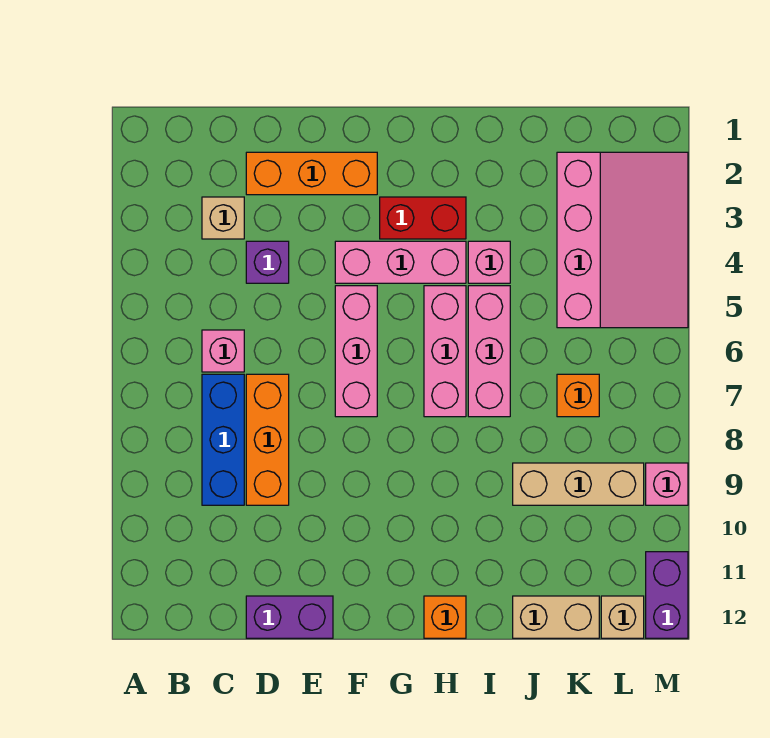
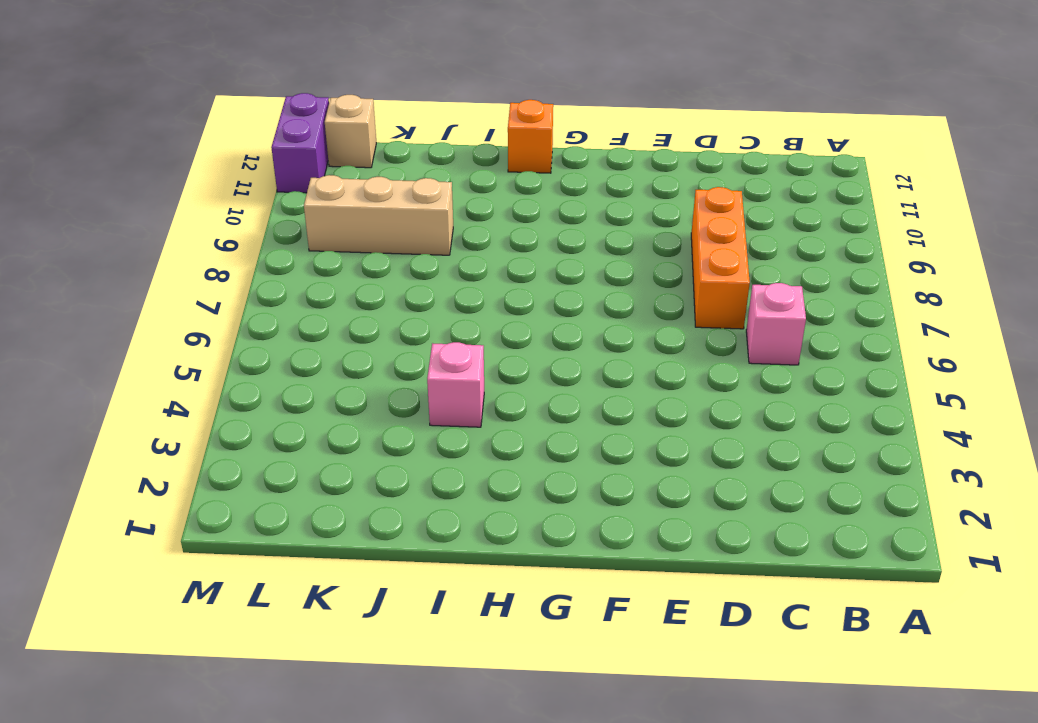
none -> tan brick C3 level 1
none -> blue brick C7:C9 level 1
none -> orange brick D2:F2 level 1

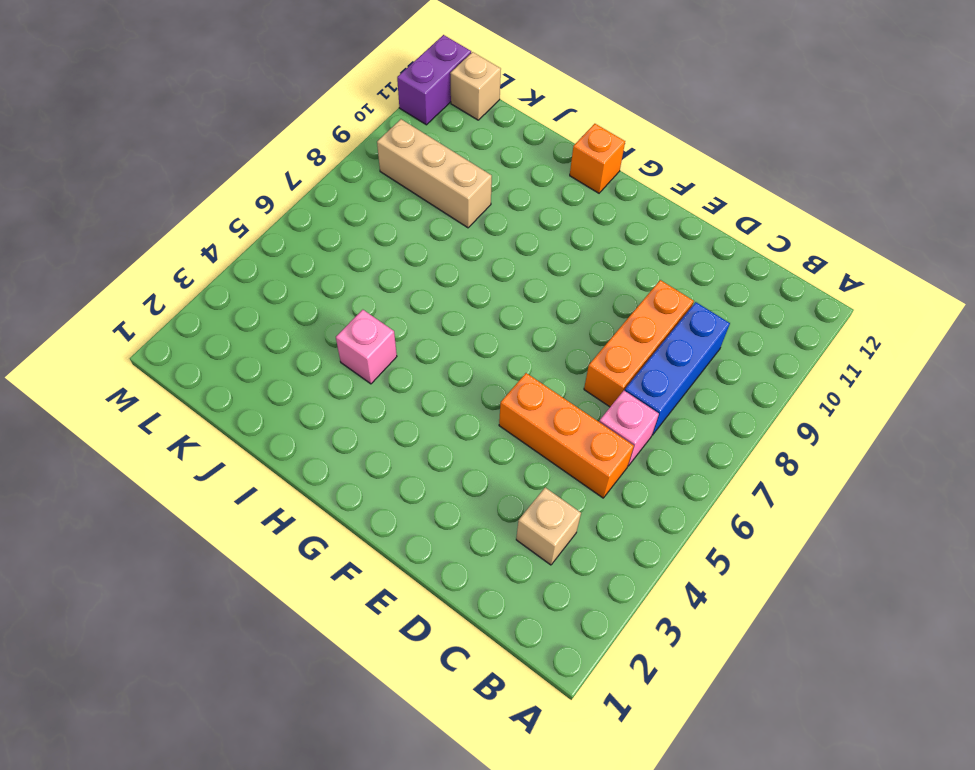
orange brick C5:E5 level 1 -> orange brick D2:F2 level 1
none -> purple brick D4 level 1
none -> purple brick D12:E12 level 1
none -> pink brick F4:H4 level 1

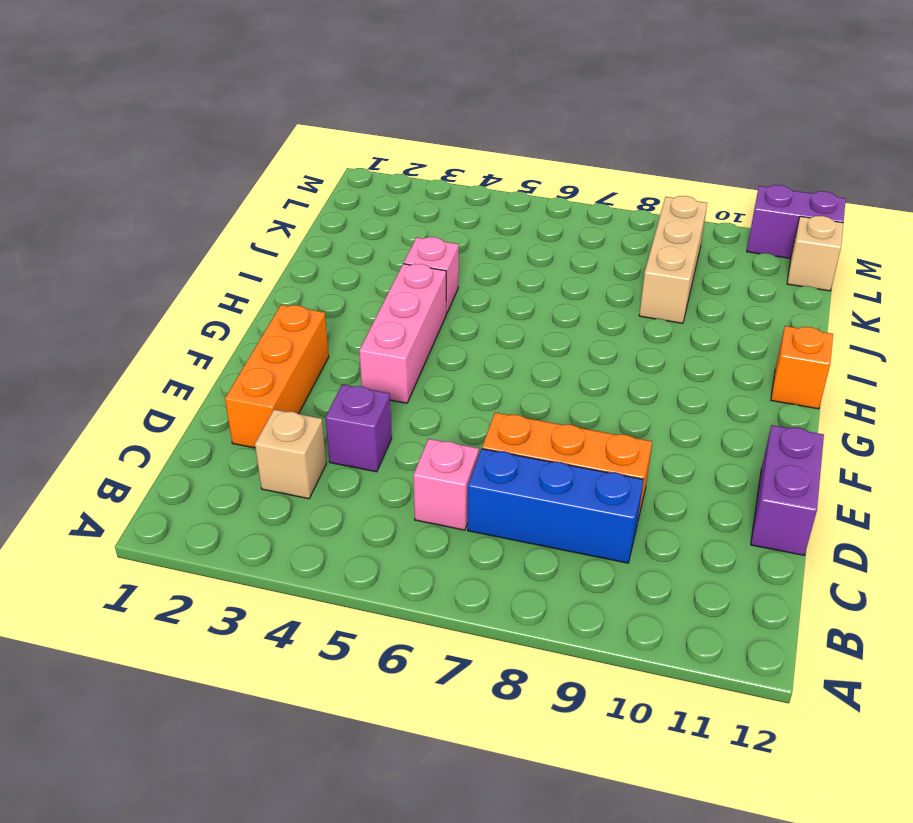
none -> pink brick F5:F7 level 1
none -> red brick G3:H3 level 1
none -> pink brick H5:H7 level 1

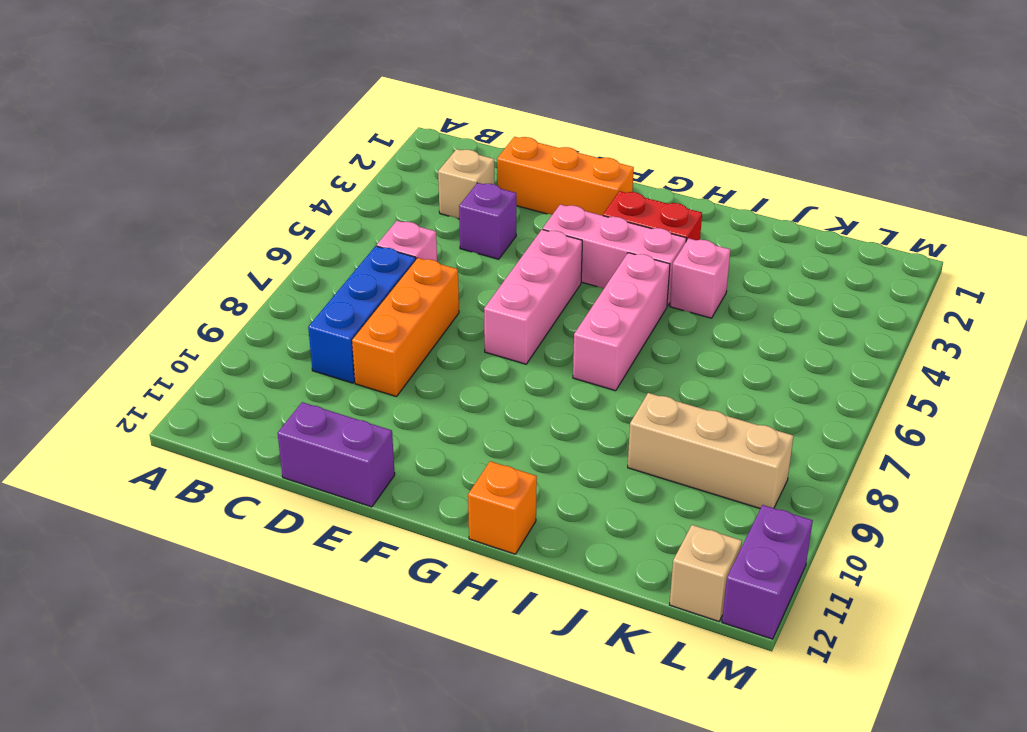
none -> pink brick I5:I7 level 1
none -> tan brick J12:K12 level 1
none -> pink slope K2:M5 level 1 top K

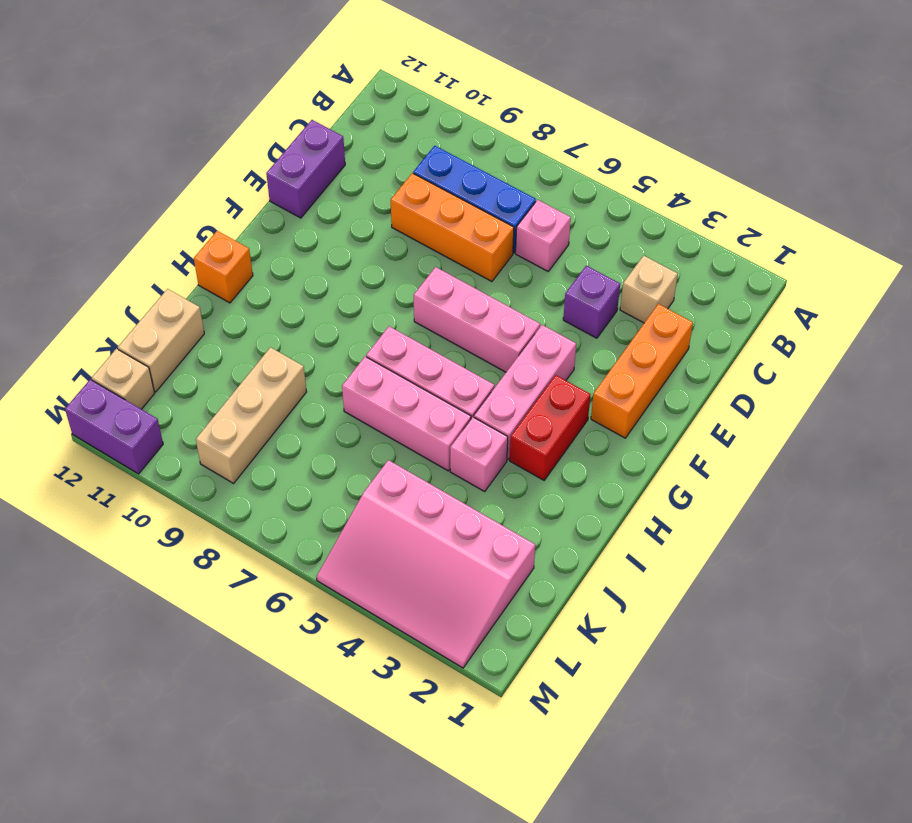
none -> orange brick K7 level 1
none -> pink brick M9 level 1

